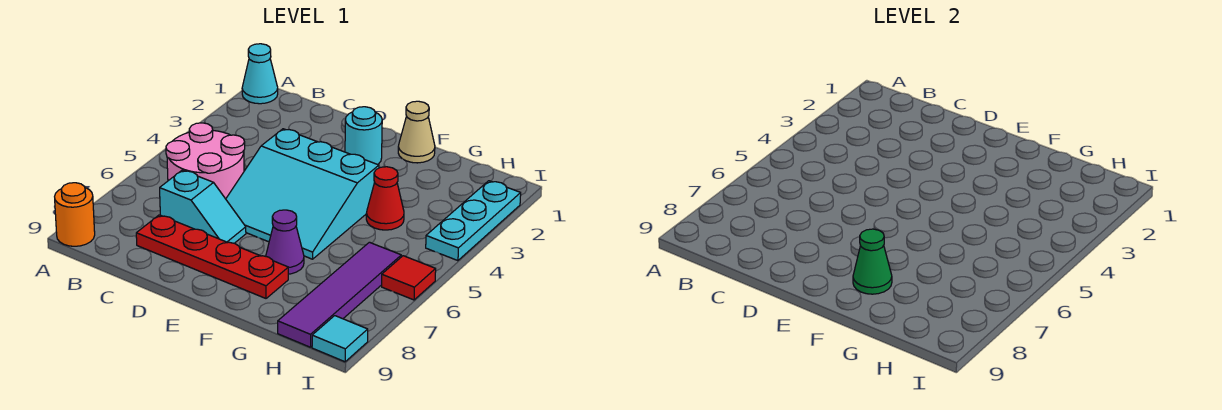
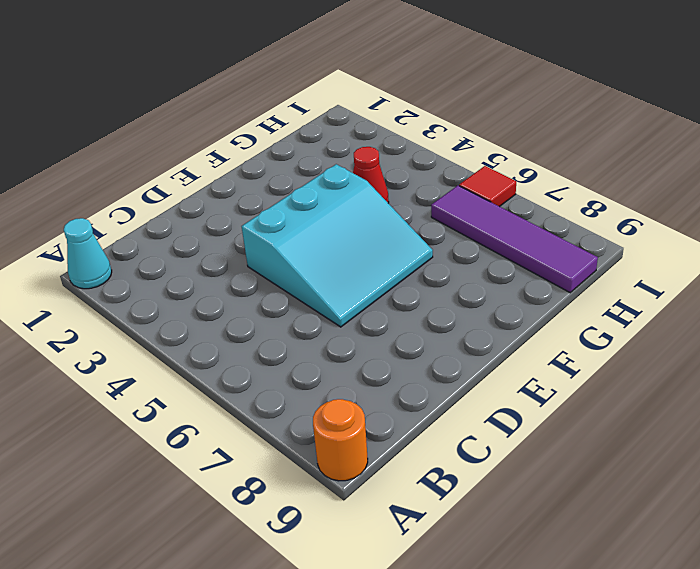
none -> pink round brick B5:C6 level 1
none -> cyan slope C7:D7 level 1 top C
none -> red plate C8:F8 level 1

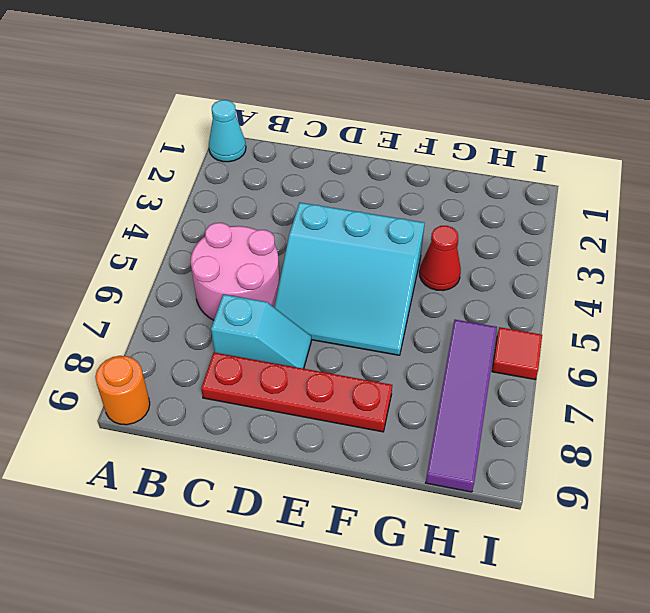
none -> cyan round brick E2 level 1
none -> tan cone F1 level 1
none -> purple cone F7 level 1

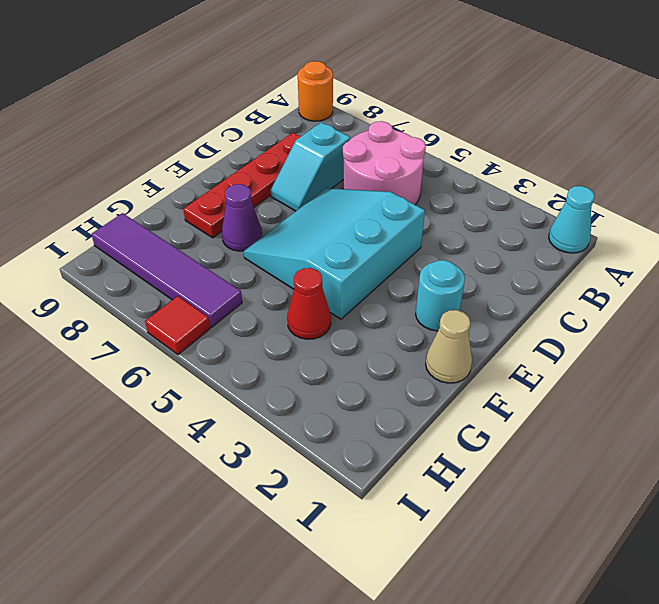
none -> cyan plate I2:I4 level 1
none -> cyan tile I9 level 1
none -> green cone F8 level 2

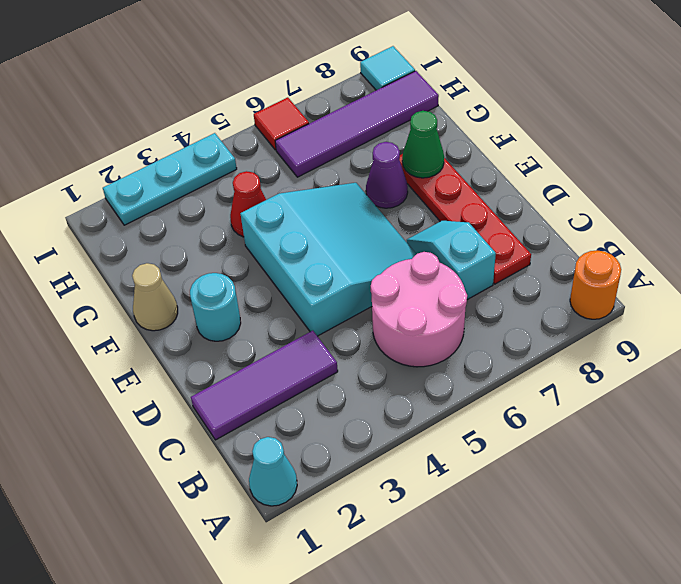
purple tile C1:C3 level 1 -> none

